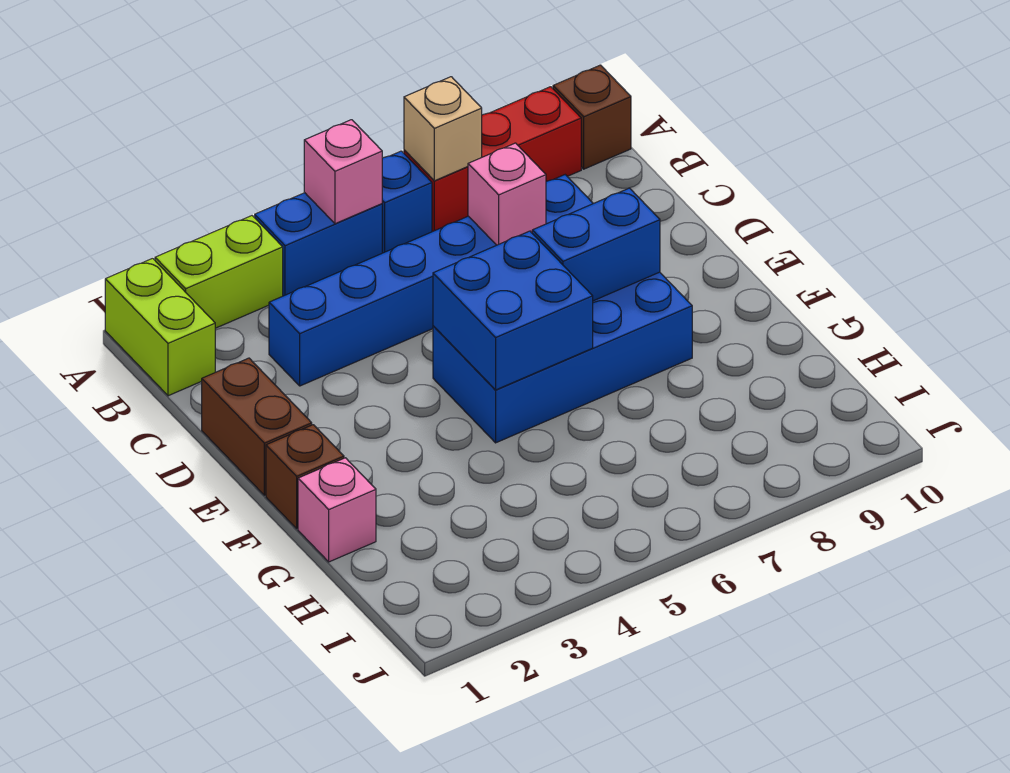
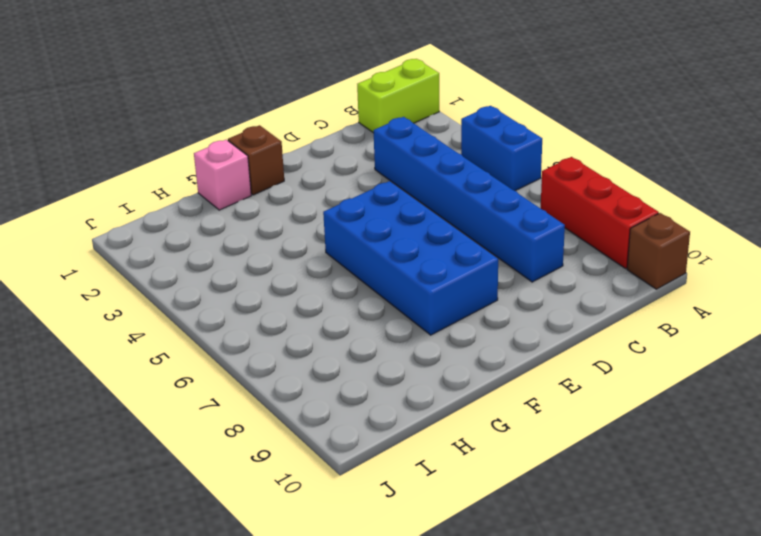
none -> lime brick A2:A3 level 1
none -> blue brick A6 level 1
none -> brown brick D1:E1 level 1

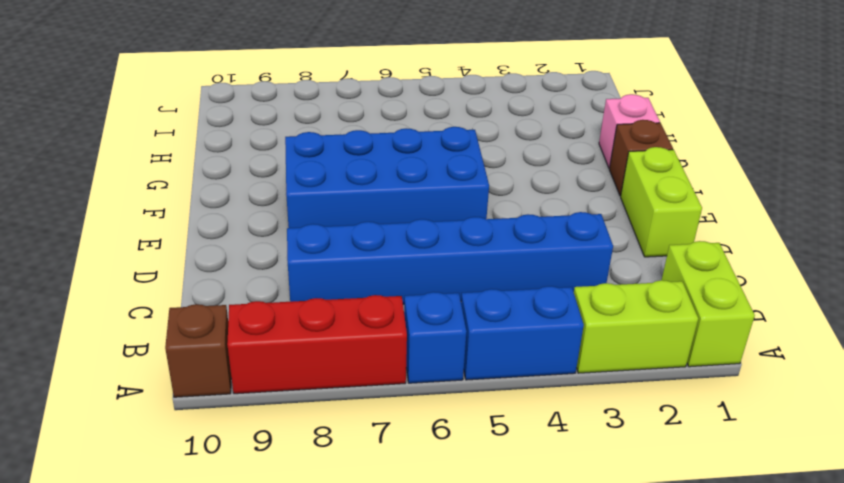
lime brick D1:E1 level 1 -> brown brick D1:E1 level 1
none -> pink brick A5 level 2
none -> tan brick A7 level 2
none -> pink brick C7 level 2

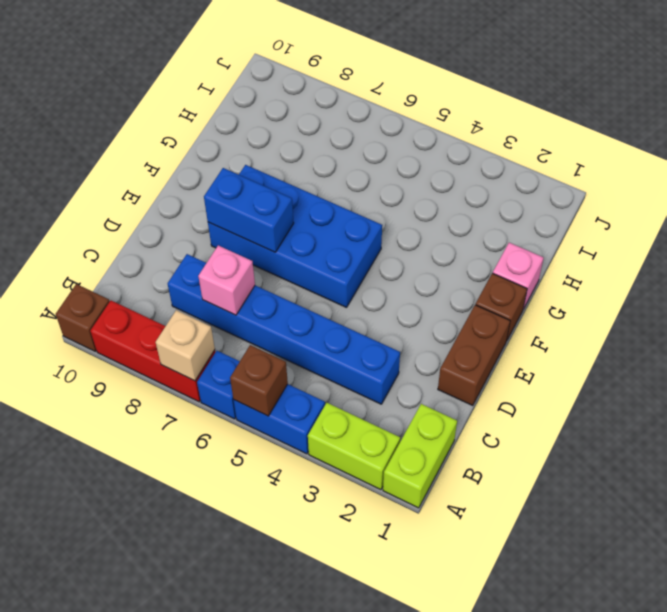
brown brick A5 level 2 -> pink brick A5 level 2
none -> blue brick E5:F6 level 2

